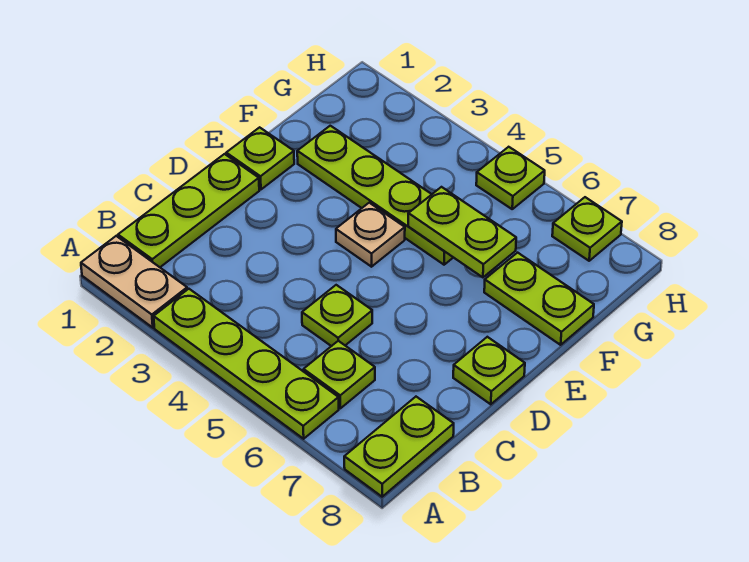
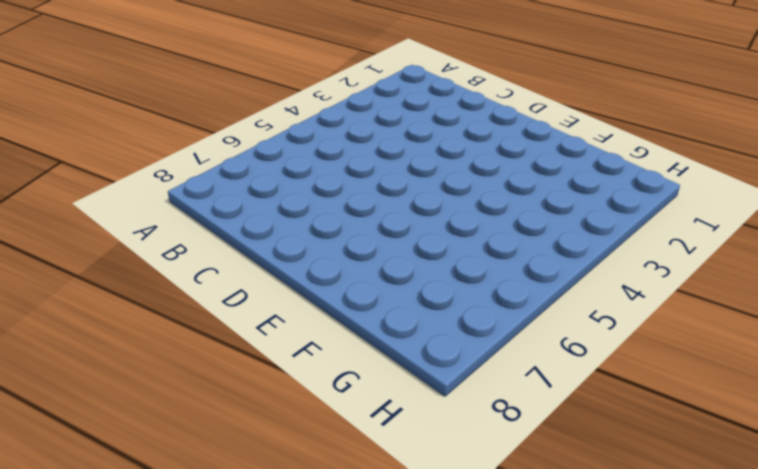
none -> tan plate A1:A2 level 1
none -> lime plate A3:A6 level 1
none -> lime plate A8:B8 level 1

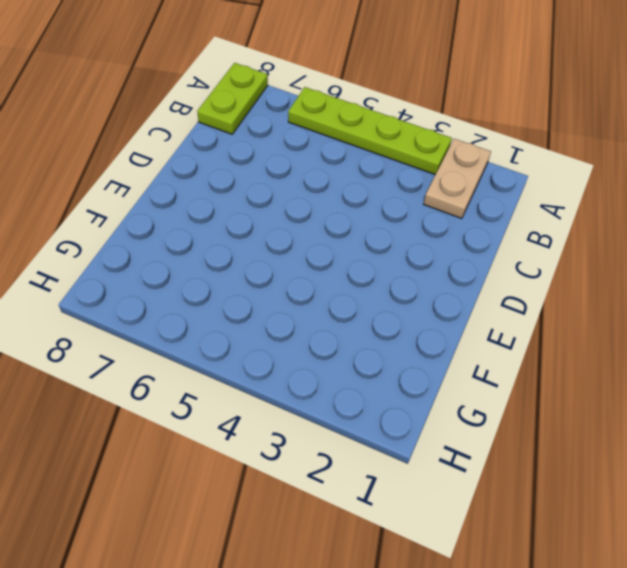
tan plate A2:B2 level 1 -> tan plate A1:A2 level 1
none -> lime plate B1:D1 level 1
none -> lime plate B6 level 1
none -> lime plate C5 level 1

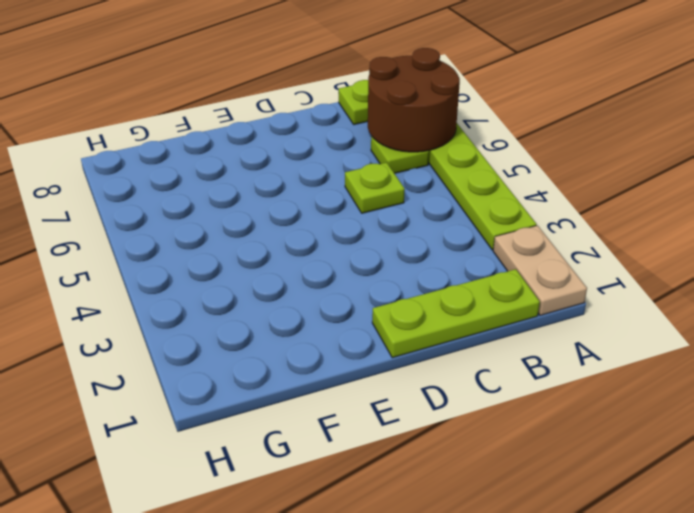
brown round brick A6:B7 level 2 -> none
none -> lime plate D8 level 1
none -> lime plate E1 level 1
none -> tan plate E4 level 1

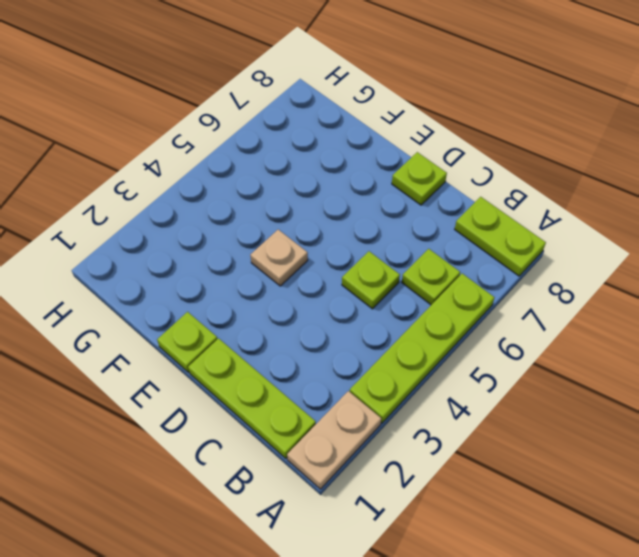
none -> lime plate F2:F5 level 1
none -> lime plate F7:F8 level 1
none -> lime plate H5 level 1

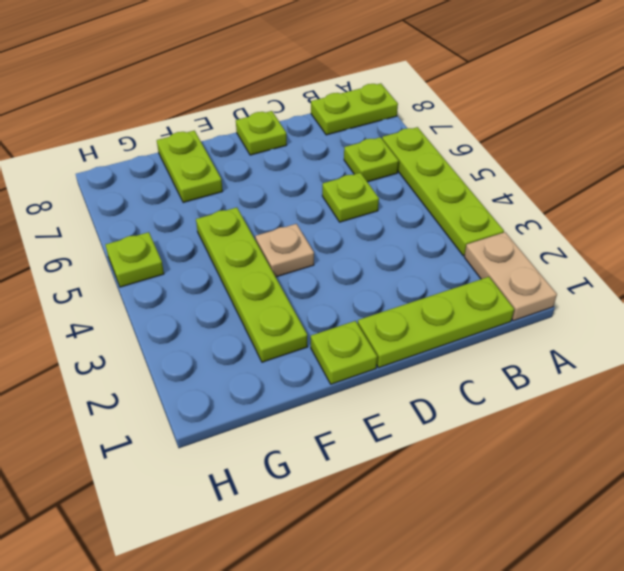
none -> lime plate H7 level 1
none -> lime plate F5:F6 level 2

